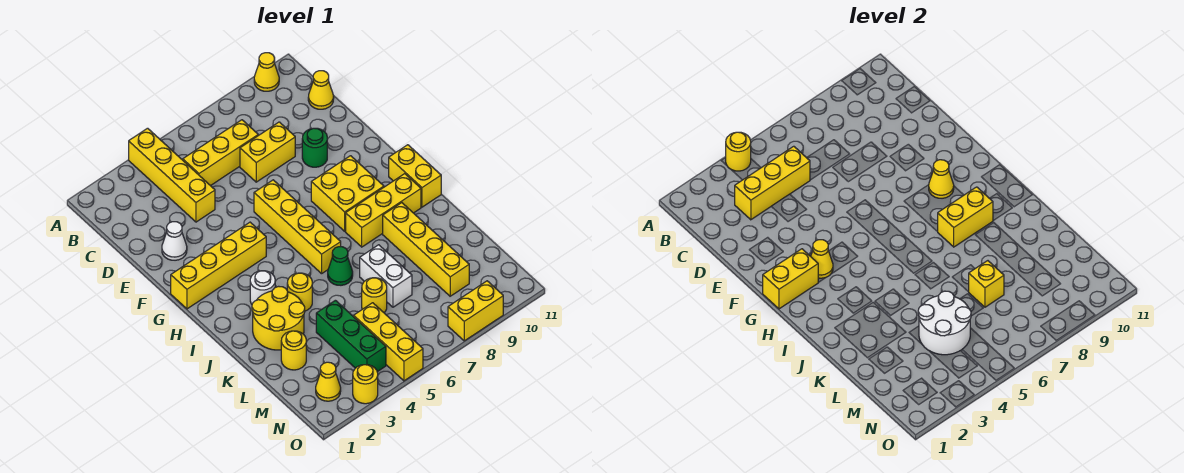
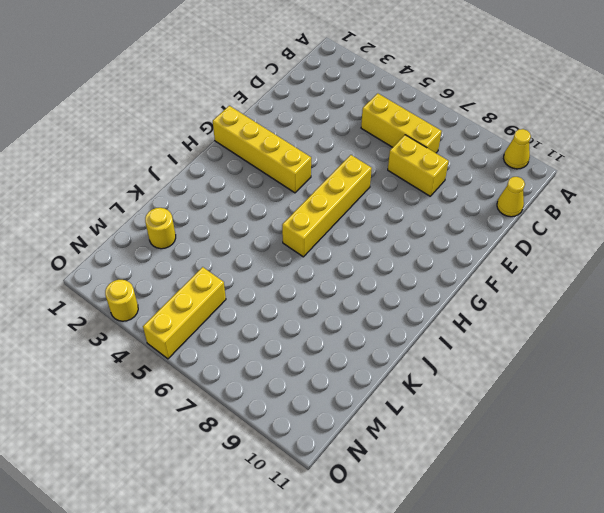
none -> yellow brick A4:D4 level 1
none -> white cone E2 level 1
none -> green round brick E9 level 1
none -> yellow brick G8:H9 level 1

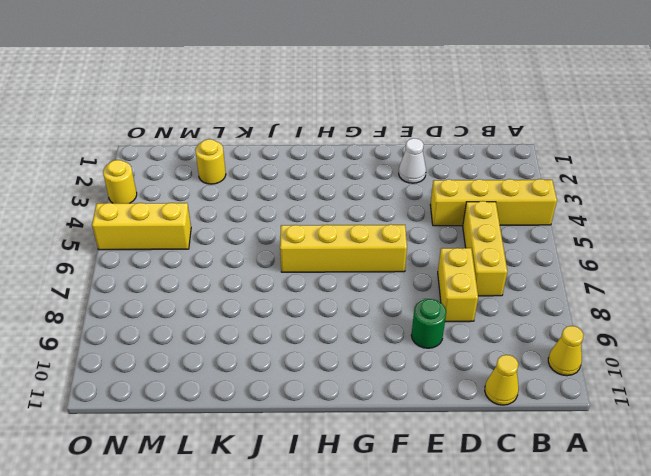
none -> yellow brick G1:G4 level 1
none -> yellow brick G8:H9 level 1
none -> yellow brick H11:I11 level 1
none -> white round brick I3 level 1

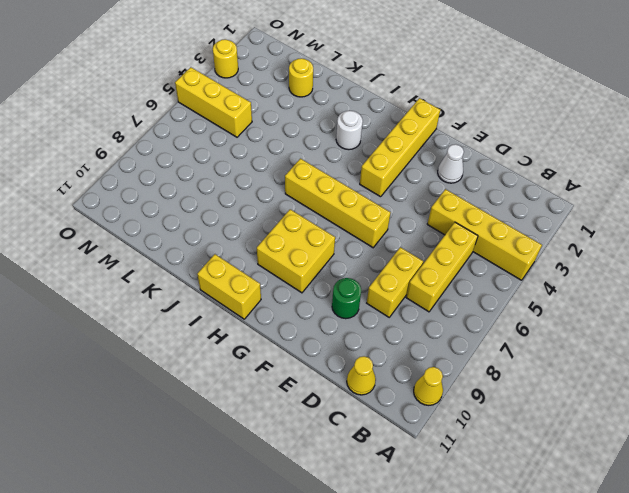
none -> yellow brick I8:I10 level 1
none -> yellow round brick J2:K3 level 1
none -> yellow round brick J4 level 1
none -> green cone J6 level 1

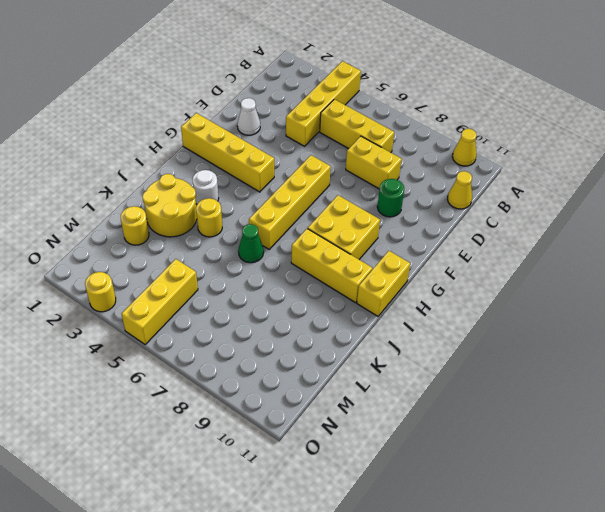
none -> yellow brick J9:M9 level 1
none -> white brick K7:L7 level 1
none -> green brick L4:N4 level 1
none -> yellow round brick L6 level 1

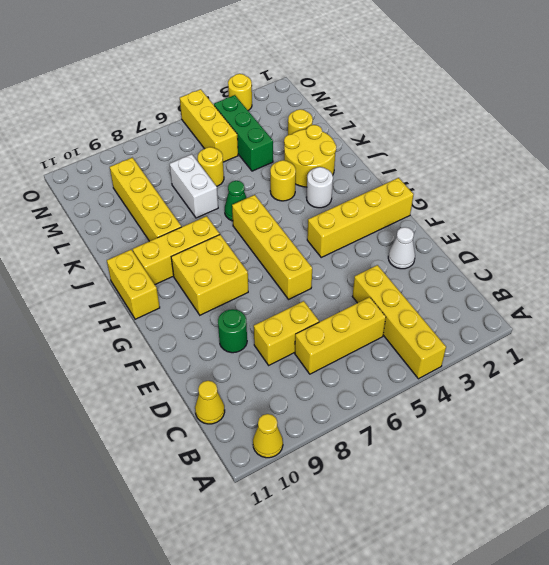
none -> yellow cone N2 level 1
none -> yellow brick O8:O9 level 1
none -> yellow round brick A4 level 2
none -> yellow brick C3:C5 level 2

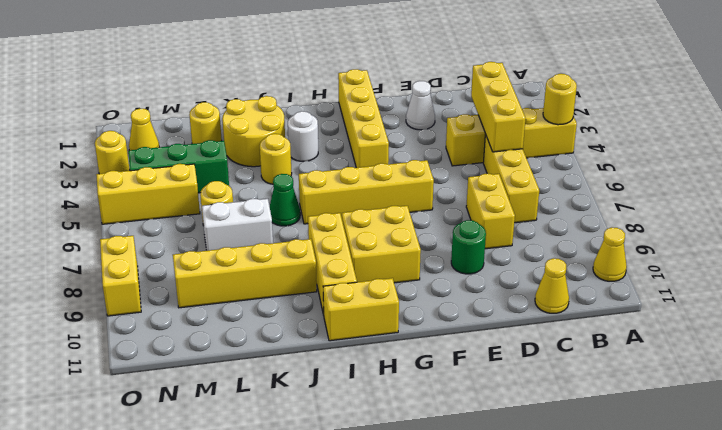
none -> yellow brick G1:G2 level 2
none -> yellow cone G3 level 2
none -> yellow cone G9 level 2
none -> yellow brick I8:I9 level 2

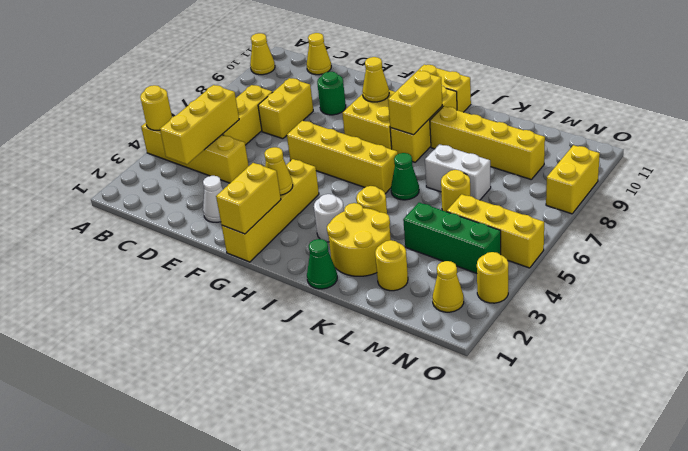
green cone J1 level 1 -> none
none -> white round brick L4:M5 level 2
none -> yellow brick L7 level 2

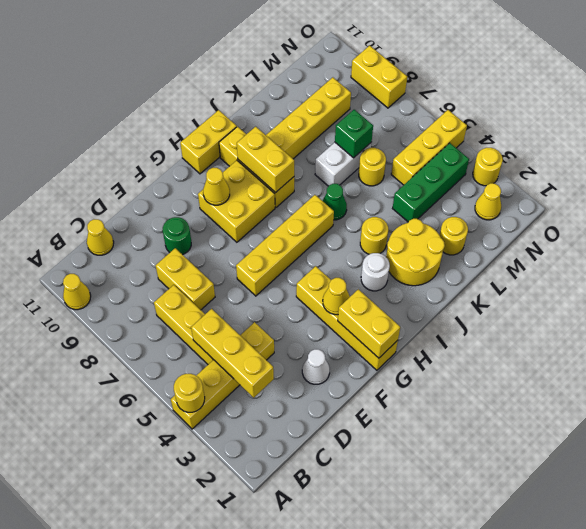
green brick L7 level 2 -> yellow brick L7 level 2
none -> white round brick L4:M5 level 2

